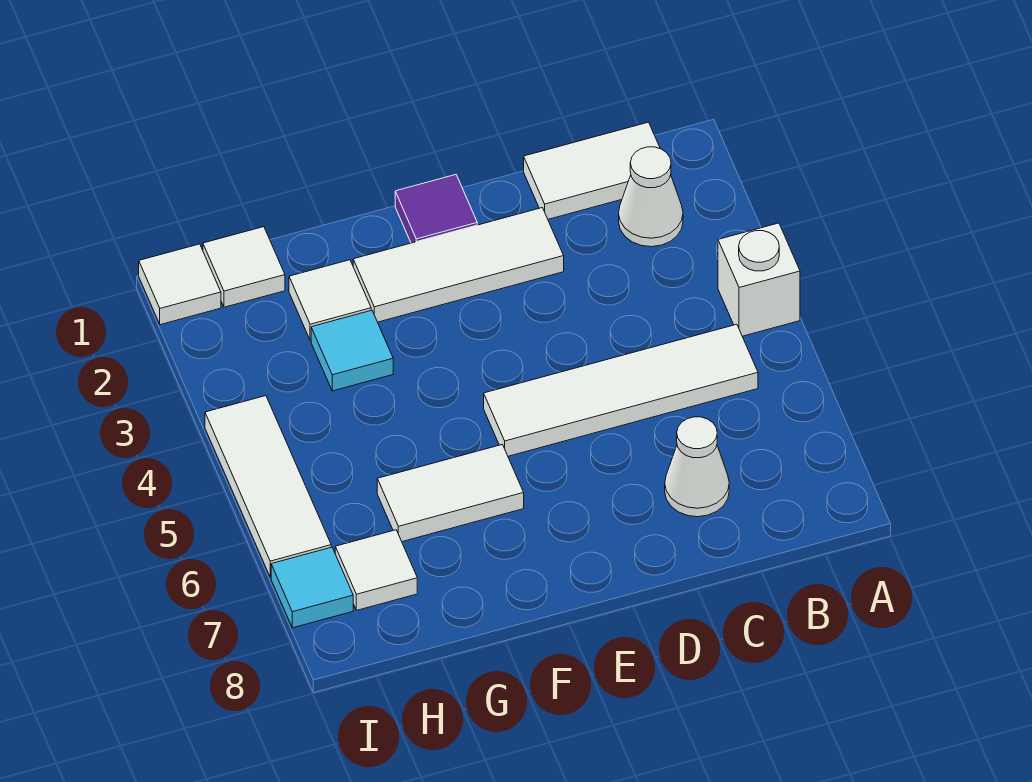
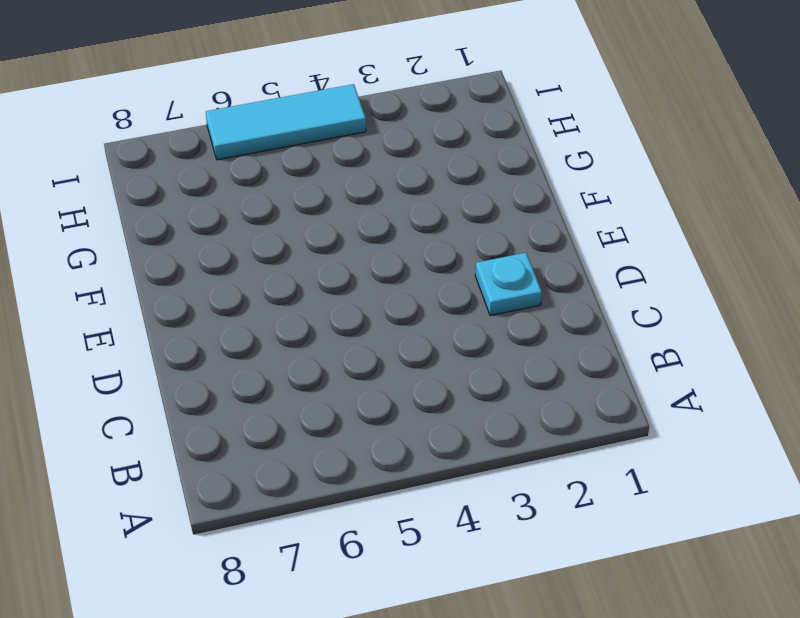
cyan plate D2 level 1 -> white tile D2:F2 level 1
cyan tile I4:I6 level 1 -> white tile I4:I6 level 1
none -> white brick A4 level 1
none -> white tile B1:C1 level 1
none -> white cone B2 level 1

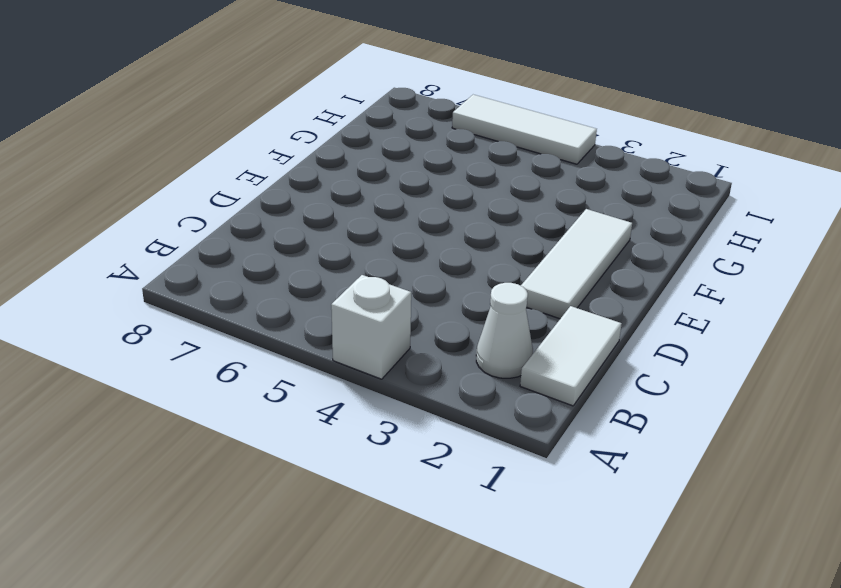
none -> white tile B5:E5 level 1
none -> white cone C7 level 1
none -> purple tile E1 level 1

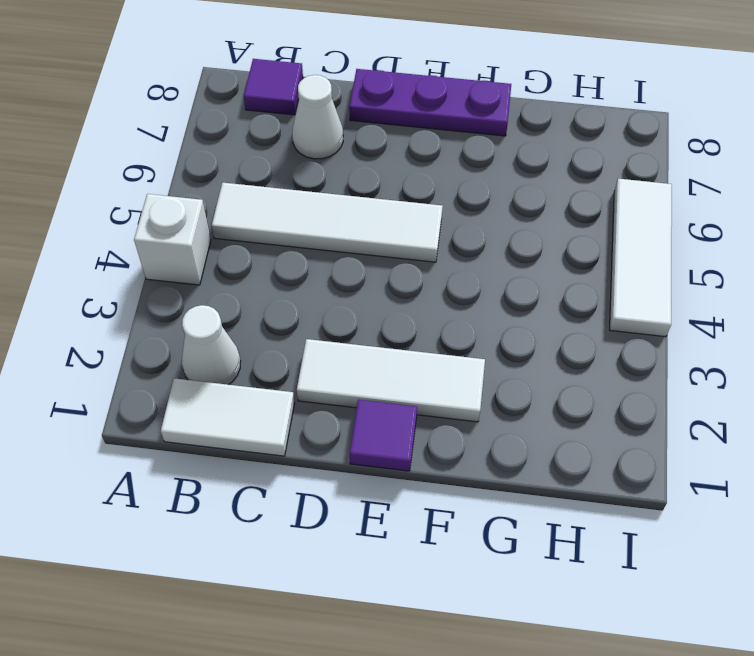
purple tile B8 level 1 -> none
purple plate D8:F8 level 1 -> none
none -> white tile F6:G6 level 1
none -> white tile G2 level 1
none -> cyan tile G3 level 1

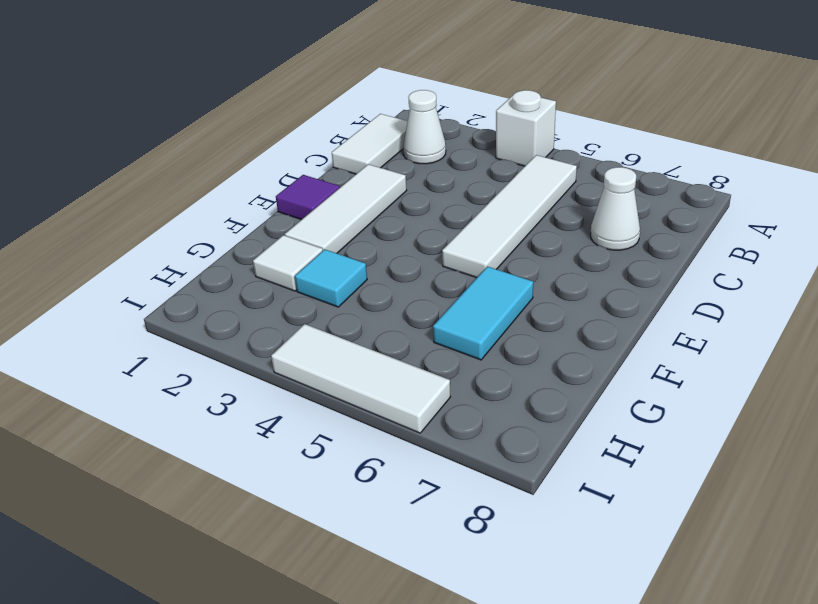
cyan tile F6:G6 level 1 -> white tile F6:G6 level 1
none -> white tile H1 level 1
none -> white tile H7 level 1
none -> white tile I1 level 1

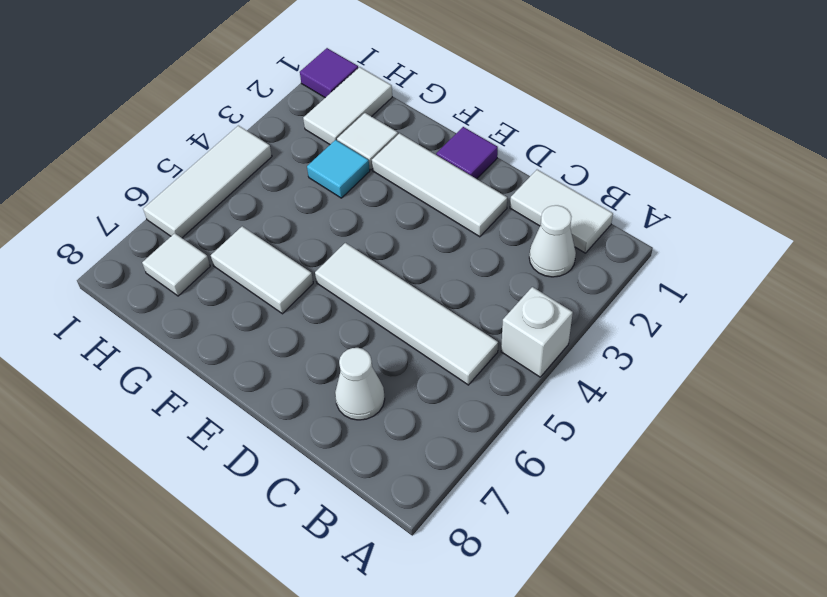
white tile H1:H2 level 1 -> white tile H1 level 1
purple tile I1 level 1 -> white tile I1 level 1
none -> cyan tile I7 level 1

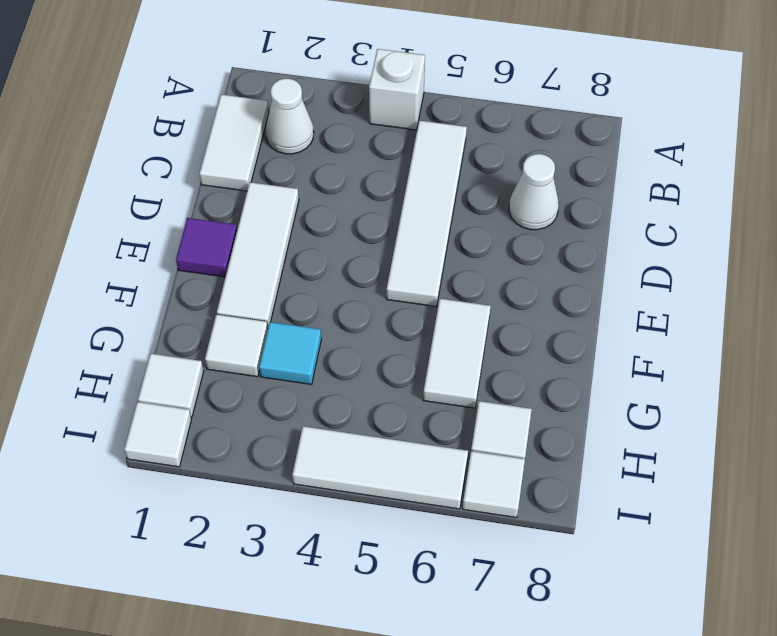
white tile I7 level 1 -> cyan tile I7 level 1

